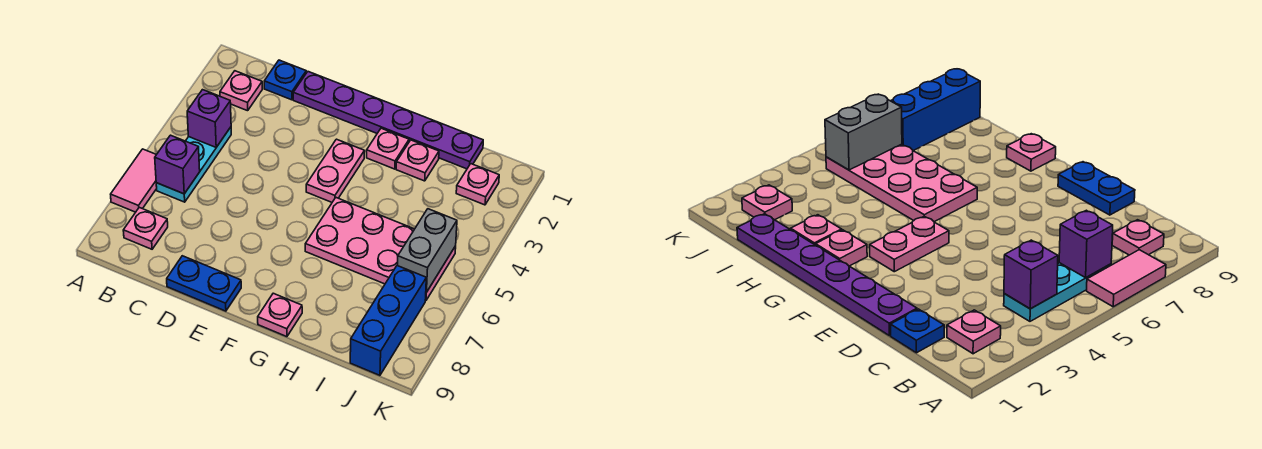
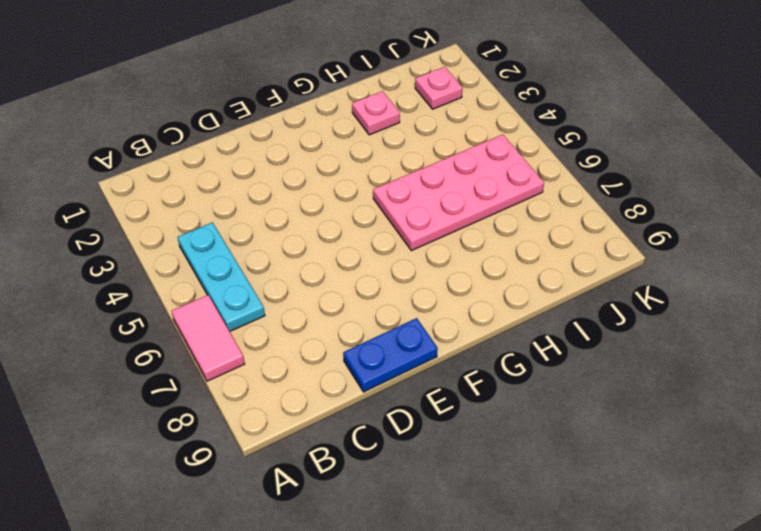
none -> pink plate B2 level 1
none -> pink plate B8 level 1
none -> blue plate C1 level 1

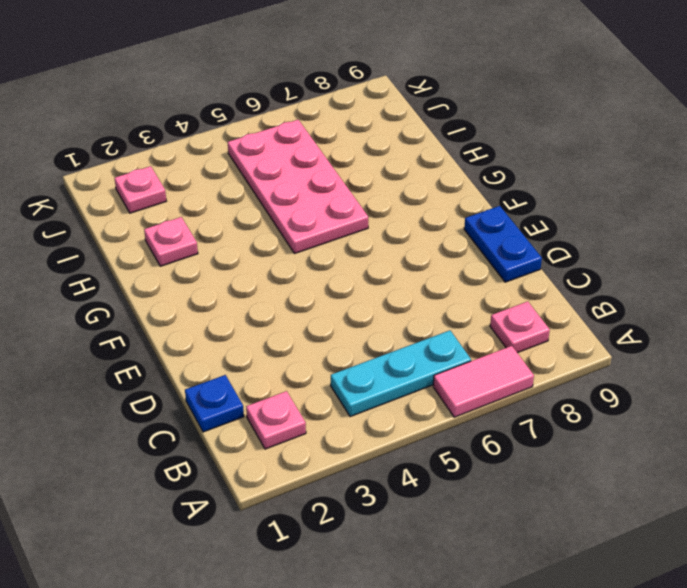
none -> purple plate D1:I1 level 1
none -> pink plate F3:F4 level 1
none -> pink plate G2 level 1

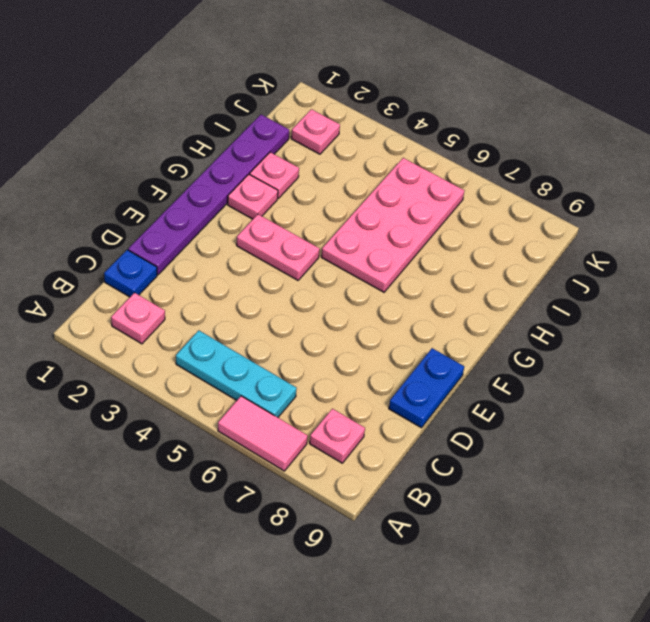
none -> pink plate G9 level 1
none -> blue brick J7:J9 level 1
none -> purple brick B4 level 2

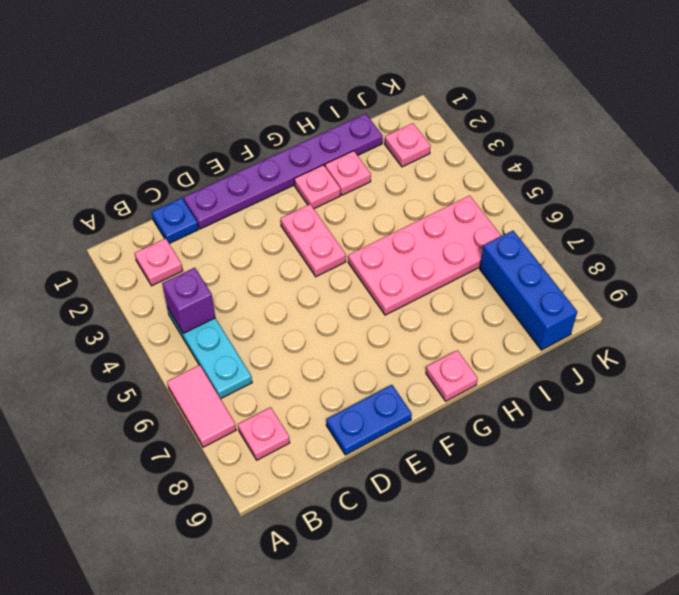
none -> purple brick B6 level 2
none -> grey brick J5:J6 level 2

